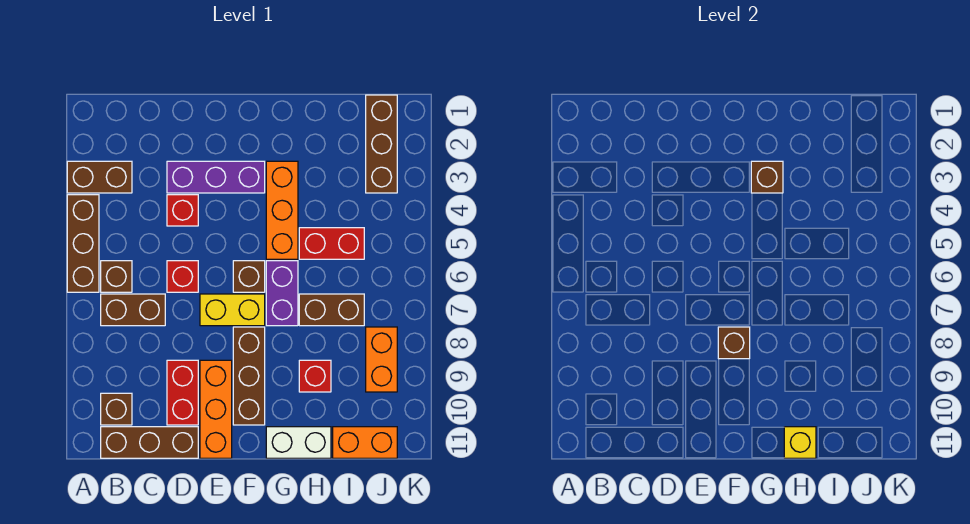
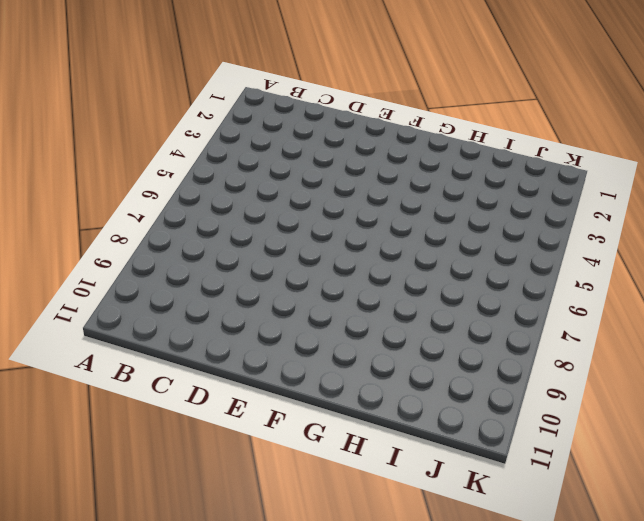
none -> brown brick A3:B3 level 1
none -> brown brick A4:A6 level 1
none -> brown brick B6 level 1

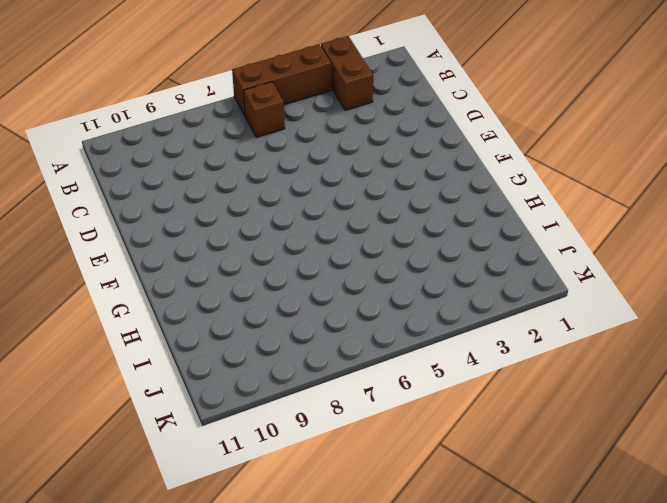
none -> brown brick B7:C7 level 1
none -> brown brick B10 level 1
none -> brown brick B11:D11 level 1

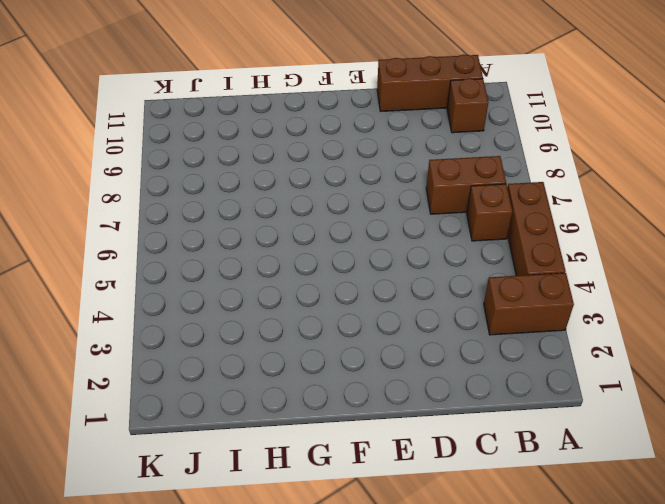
none -> purple brick D3:F3 level 1
none -> red brick D4 level 1
none -> red brick D6 level 1

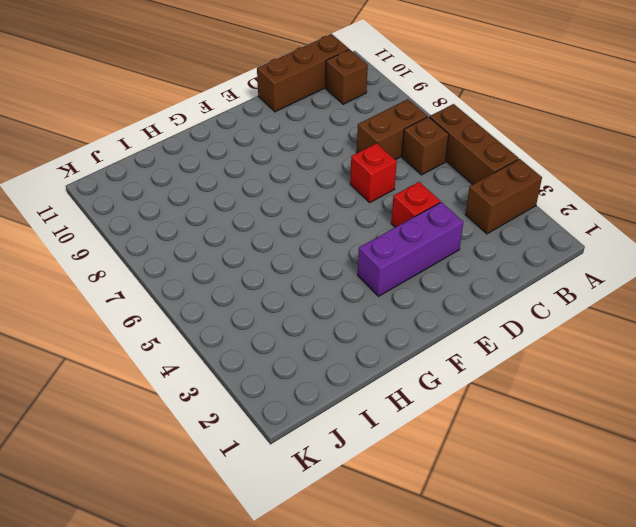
none -> red brick D9:D10 level 1
none -> yellow brick E7:F7 level 1
none -> orange brick E9:E11 level 1

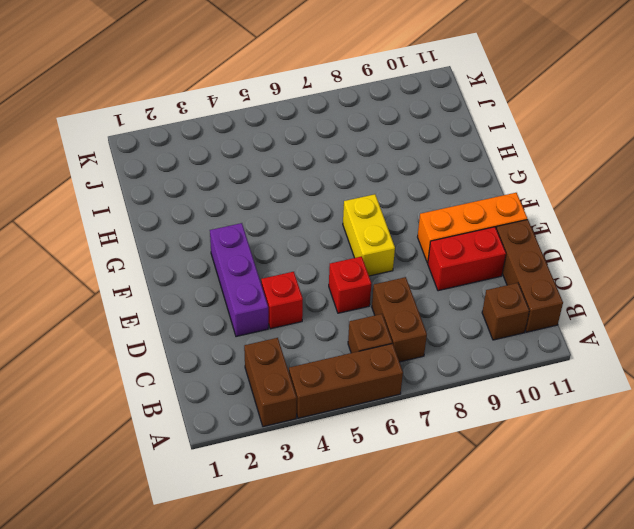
none -> brown brick F6 level 1
none -> brown brick F8:F10 level 1
none -> orange brick G3:G5 level 1

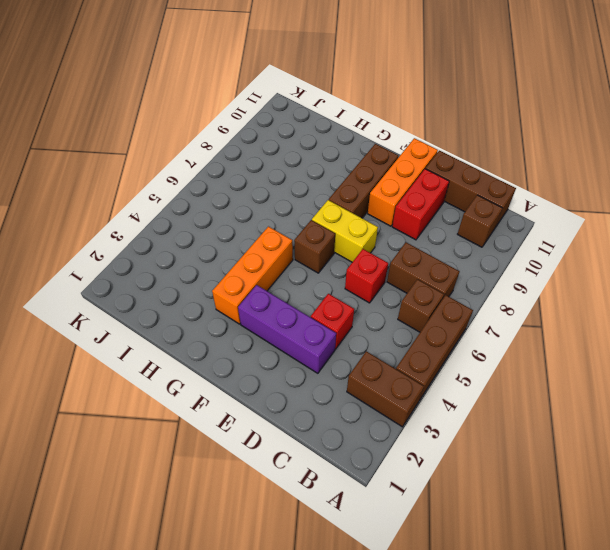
none -> purple brick G6:G7 level 1
none -> white brick G11:H11 level 1
none -> red brick H5:I5 level 1

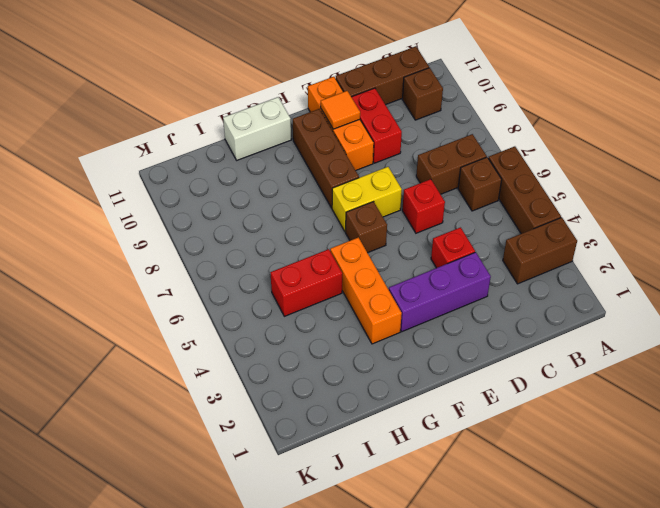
orange tile E10 level 2 -> none
none -> purple brick G6:G7 level 1
none -> brown brick H7:I7 level 1
none -> red brick H9 level 1

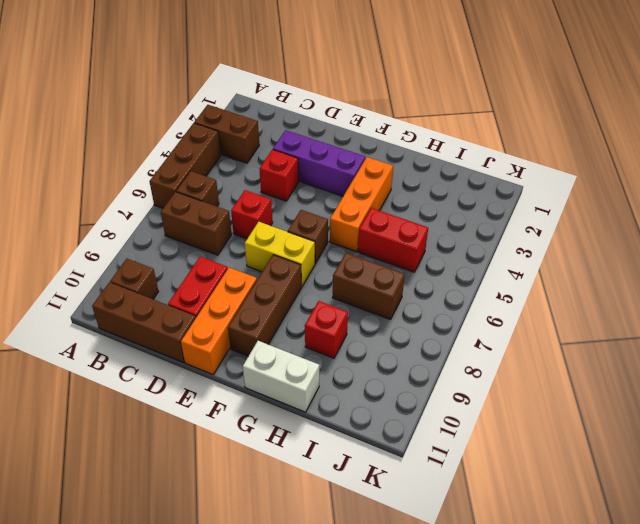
none -> purple brick G6:G7 level 1
none -> orange brick I11:J11 level 1
none -> brown brick J1:J3 level 1

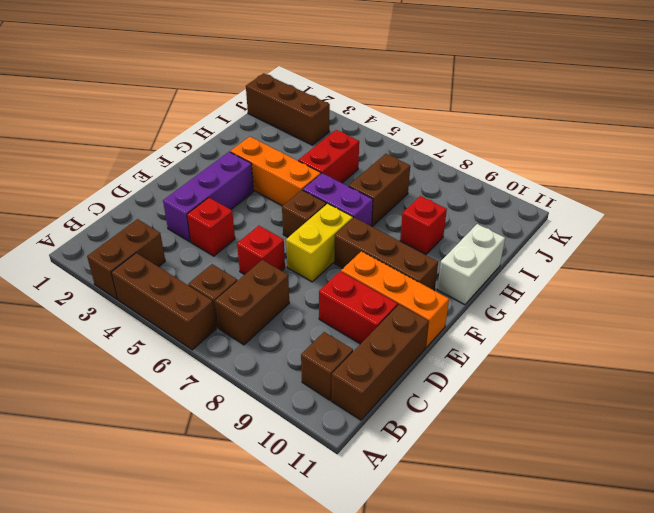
none -> orange brick I11:J11 level 1
none -> orange brick J8:J9 level 1
none -> brown brick F8 level 2

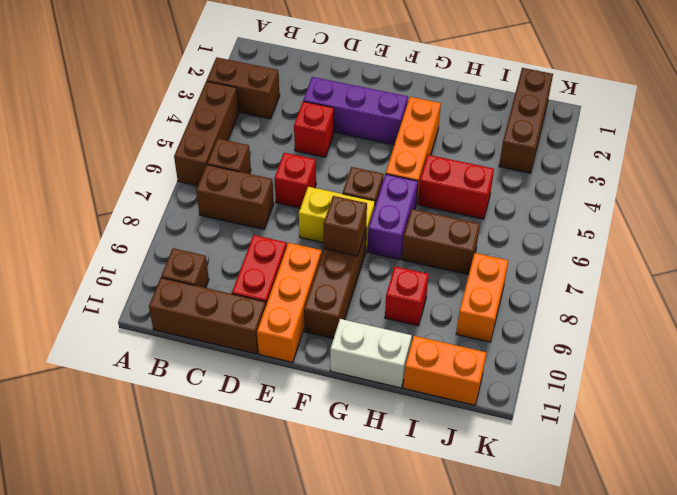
none -> brown brick G3 level 2
none -> yellow brick H11 level 2

